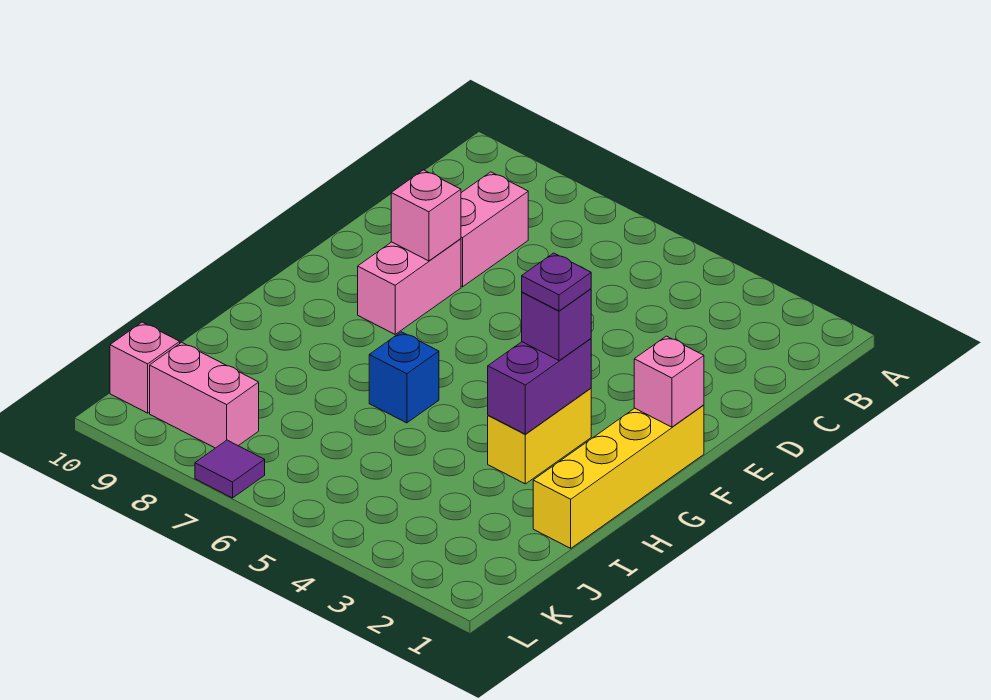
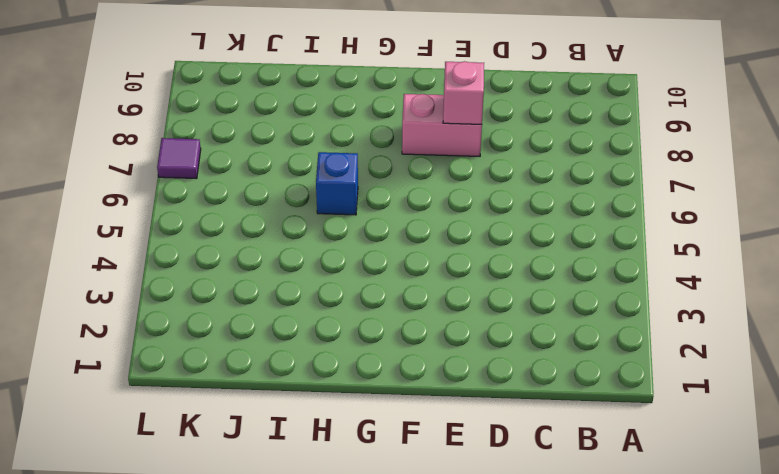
none -> pink brick C8:D8 level 1
none -> yellow brick F1:I1 level 1
none -> yellow brick G3:H3 level 1

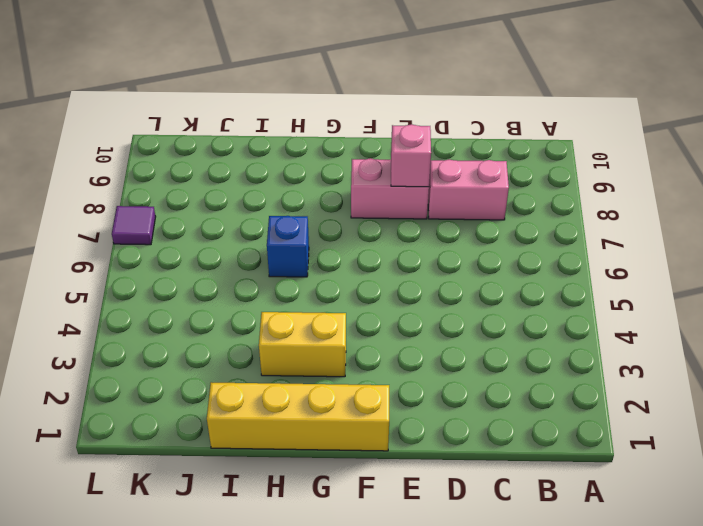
none -> pink brick K8:K9 level 1
none -> pink brick K10 level 1
none -> pink brick F1 level 2

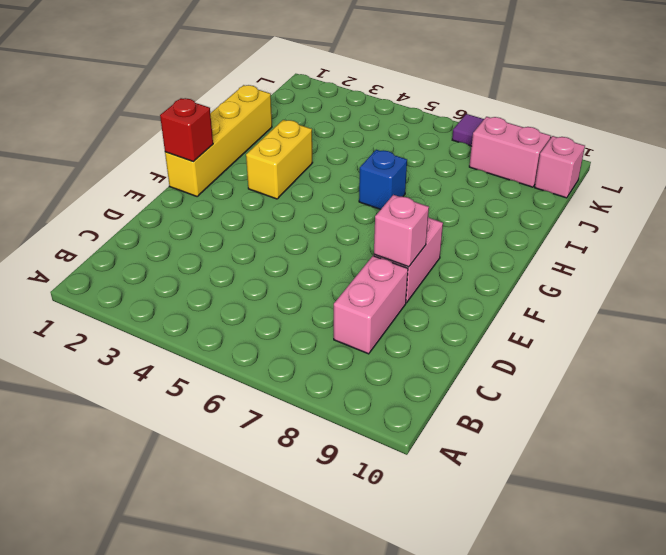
red brick F1 level 2 -> pink brick F1 level 2
none -> purple brick G3:H3 level 2
none -> purple brick G3 level 3
none -> purple plate G3 level 4

